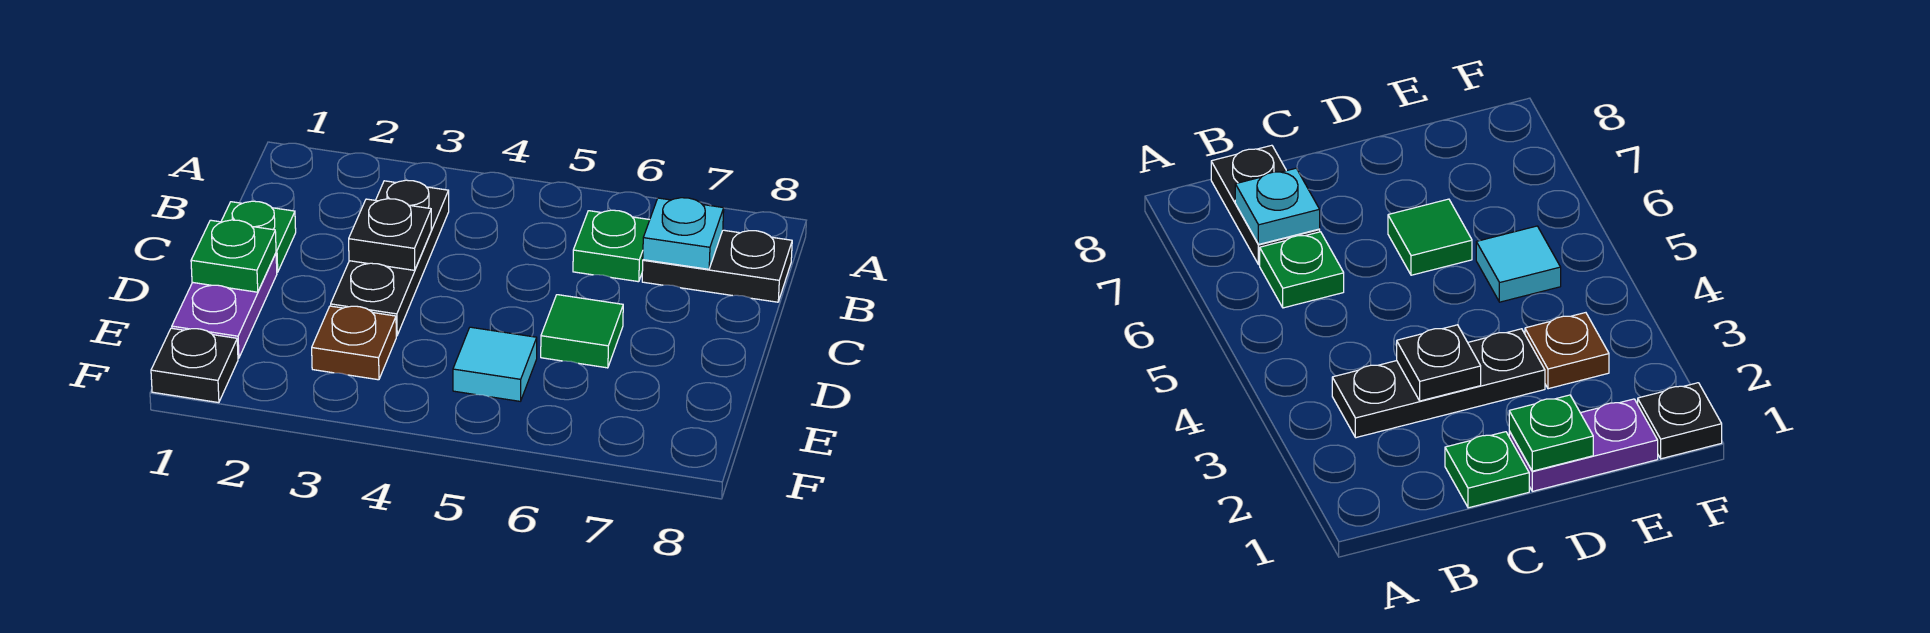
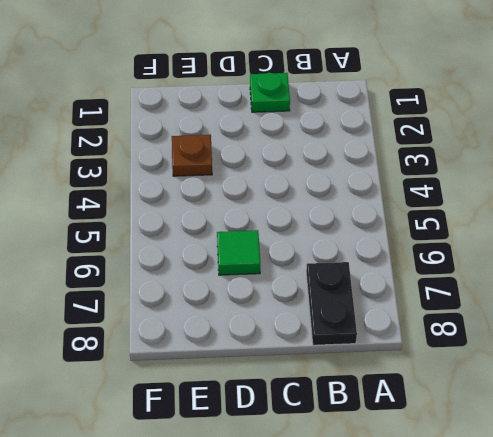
none -> black plate B3:D3 level 1
none -> green plate B6 level 1
none -> purple plate D1:E1 level 1

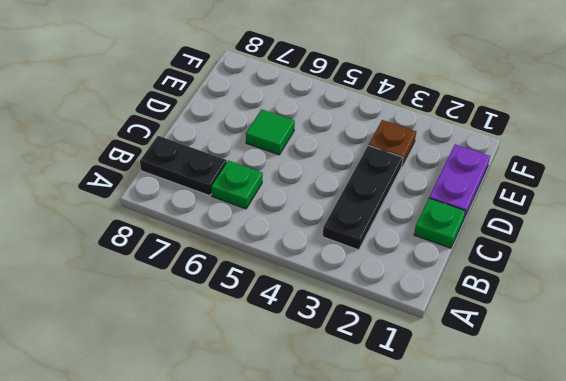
none -> cyan tile E5 level 1
none -> black plate F1 level 1
none -> cyan plate B7 level 2

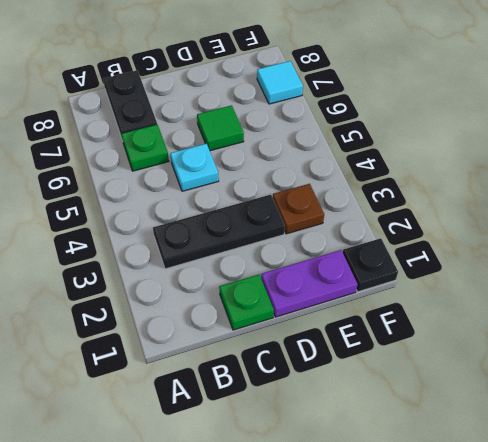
cyan plate C5 level 1 -> cyan plate B7 level 2
cyan tile F7 level 1 -> cyan tile E5 level 1
none -> black plate C3 level 2
none -> green plate D1 level 2

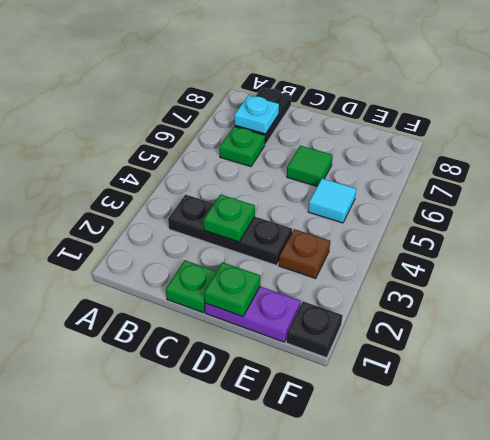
green plate C3 level 2 -> black plate C3 level 2

